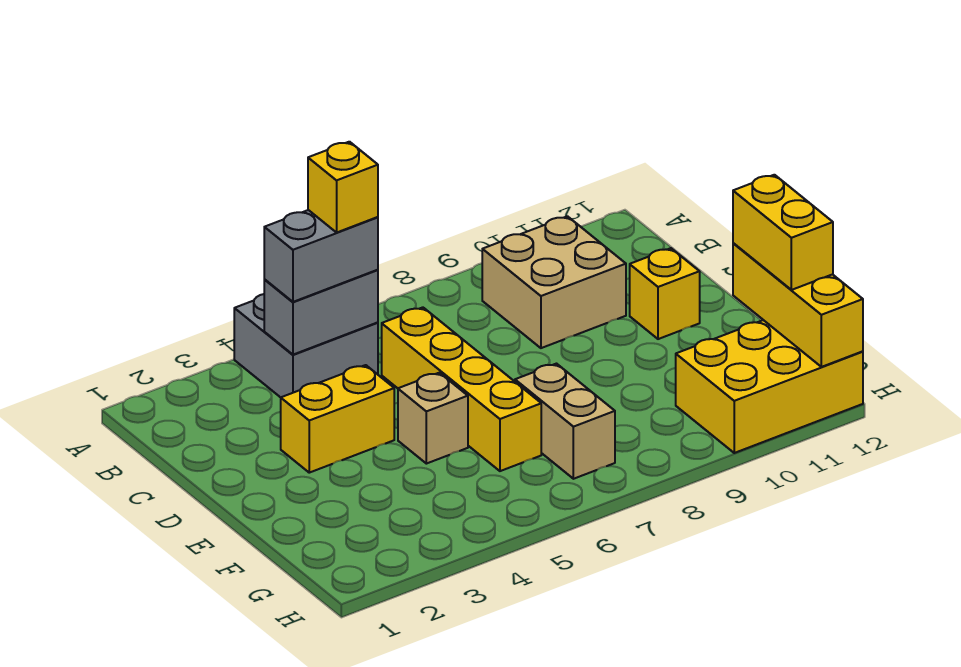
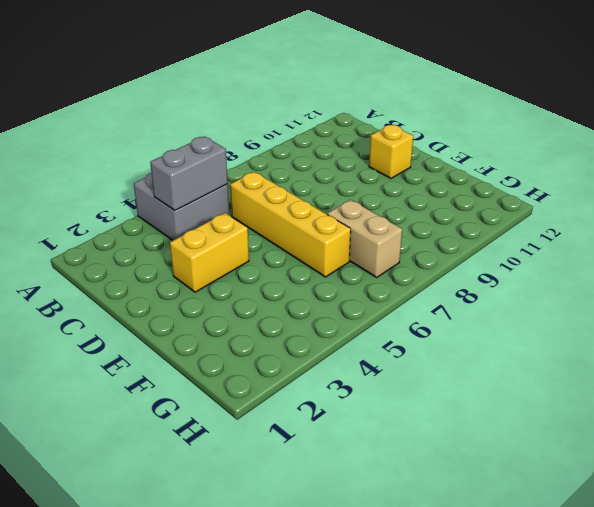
none -> tan brick B9:C10 level 1
none -> tan brick E5 level 1
none -> yellow brick G10:H12 level 1

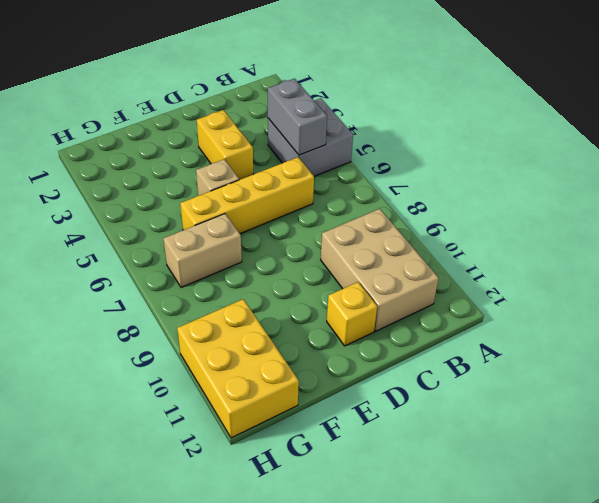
tan brick B9:C11 level 1 -> tan brick B9:C10 level 1
none -> yellow brick F12:H12 level 2
none -> grey brick B4:B5 level 3
none -> yellow brick F12:G12 level 3

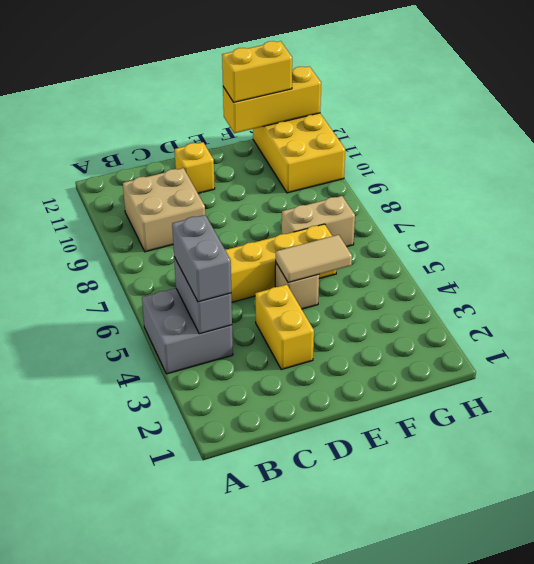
tan tile E5:F5 level 2 -> none
none -> yellow brick B5 level 4

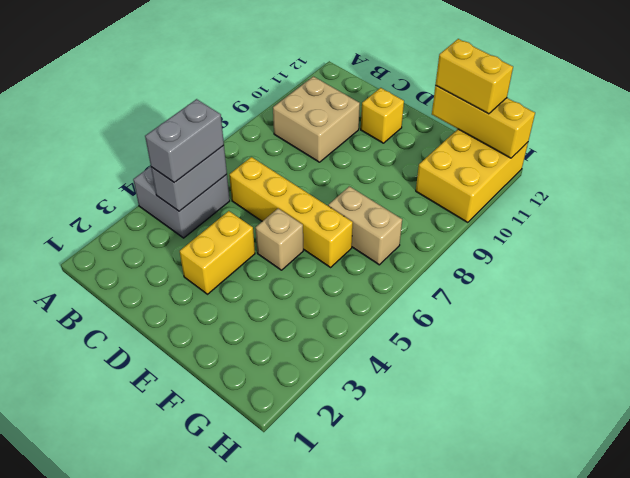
none -> yellow brick B5 level 4

